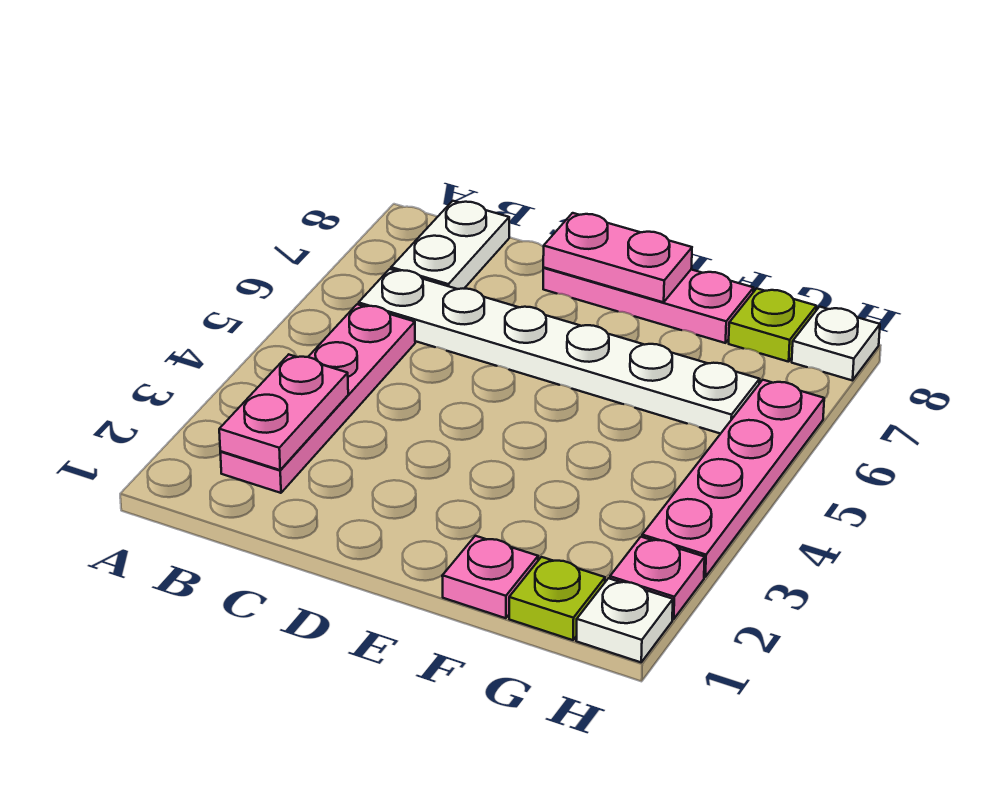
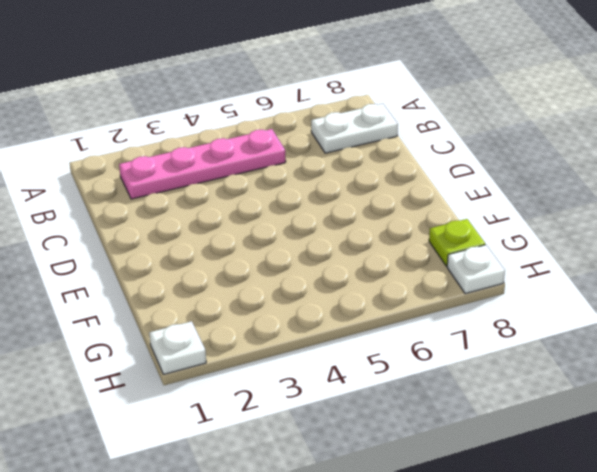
none -> white plate B6:G6 level 1
none -> pink plate D8:F8 level 1
none -> pink plate F1 level 1

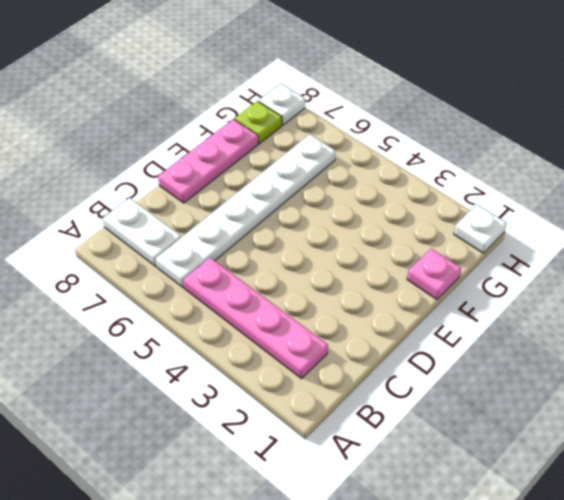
none -> lime plate G1 level 1
none -> pink plate H2 level 1
none -> pink plate H3:H6 level 1

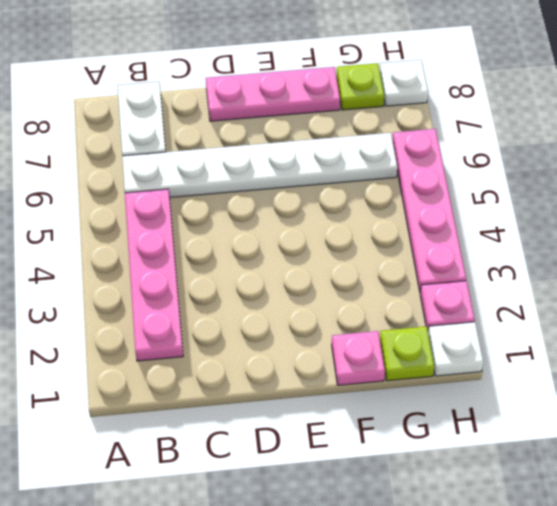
none -> pink plate B2:B3 level 2
none -> pink plate D8:E8 level 2

